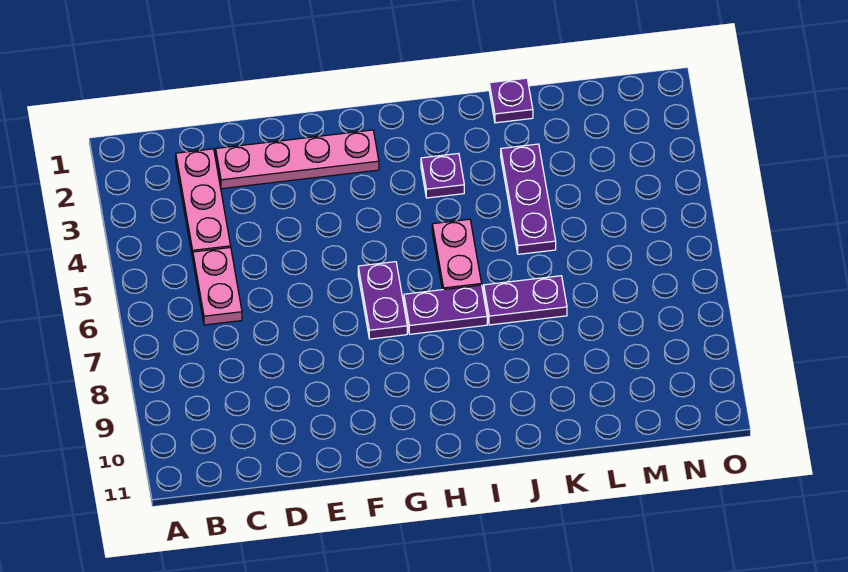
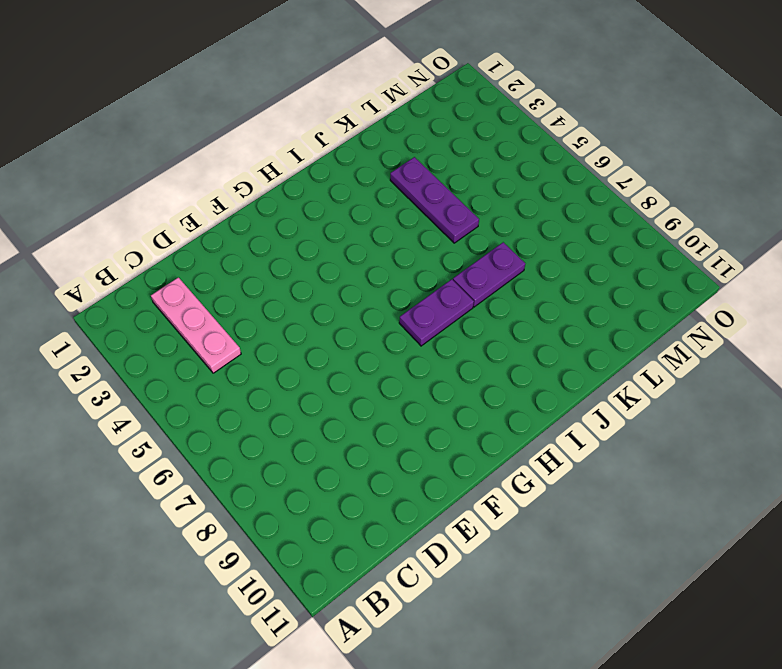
none -> pink plate C5:C6 level 1
none -> pink plate D2:G2 level 1

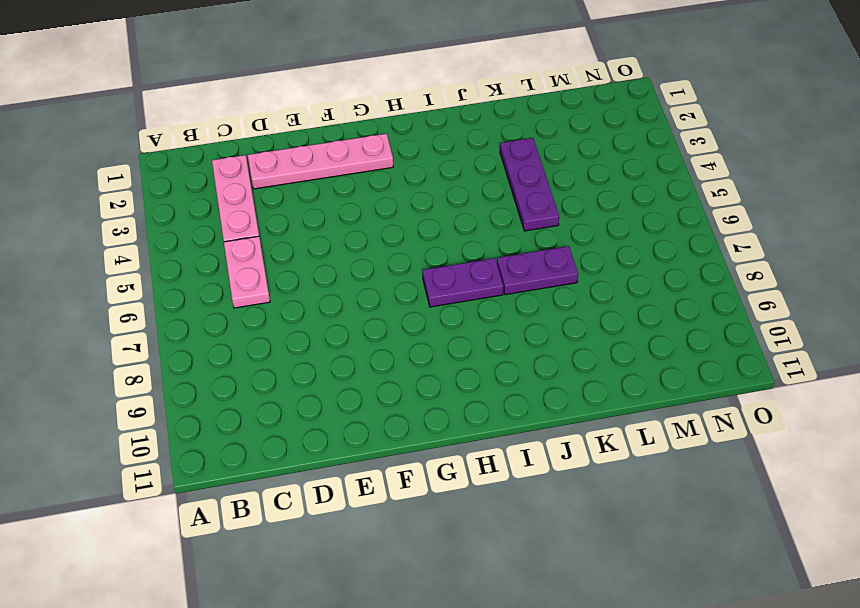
none -> purple plate G6:G7 level 1
none -> purple plate I3 level 1

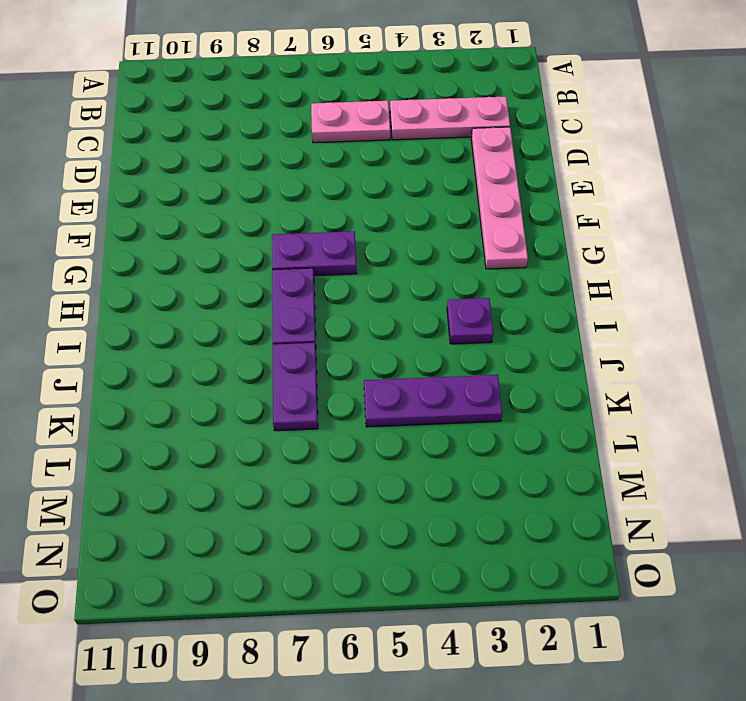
none -> pink plate I5:I6 level 1
none -> purple plate K1 level 1

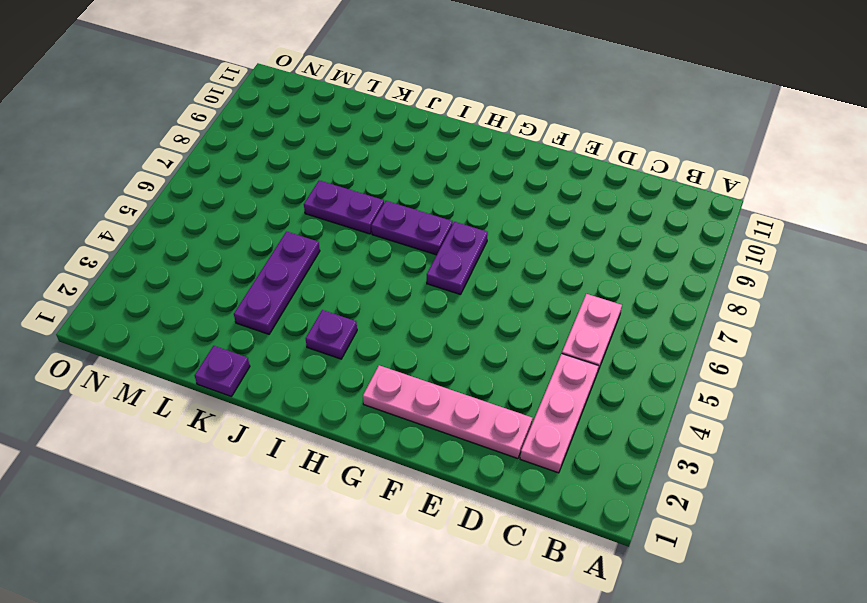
none -> pink plate I5:I6 level 1

